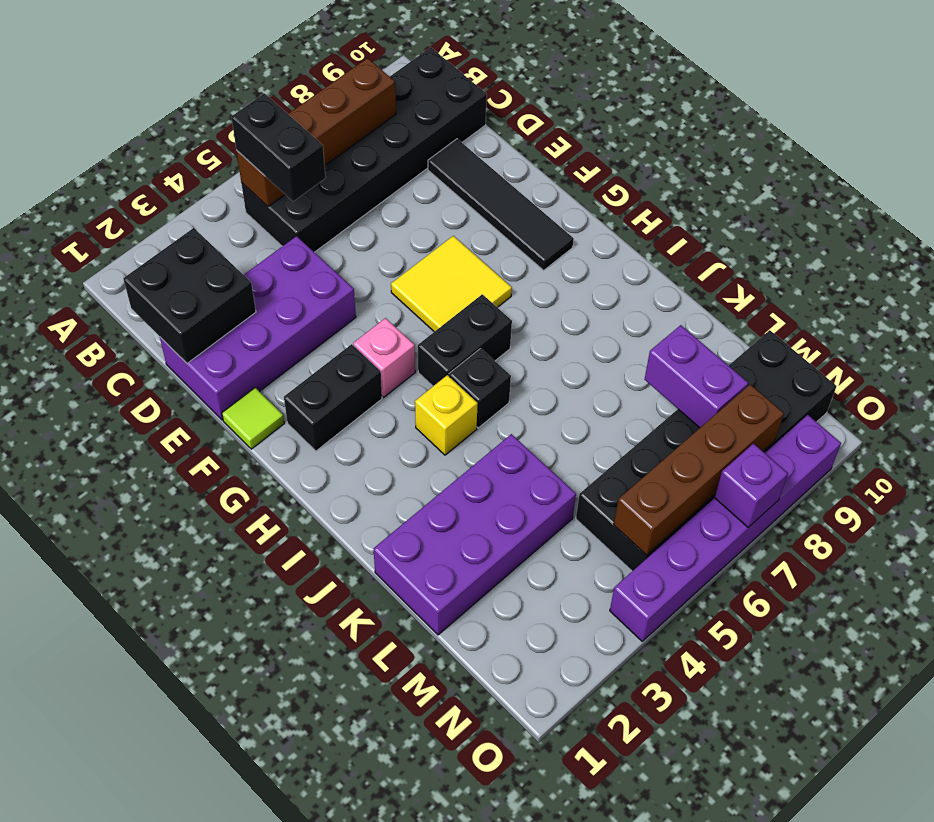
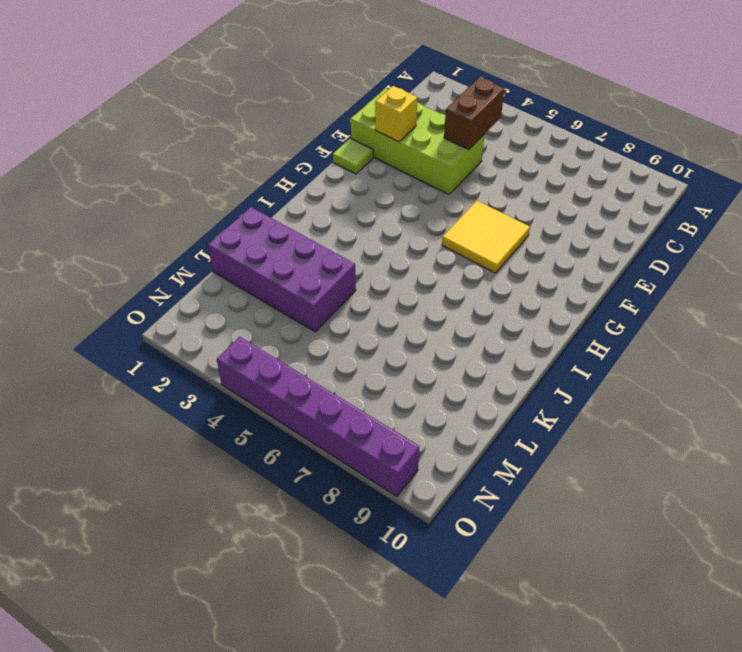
brown brick C4:D4 level 2 -> none
lime brick D1:E4 level 1 -> purple brick D1:E4 level 1
yellow brick E2 level 2 -> yellow brick I4 level 1
none -> black brick B5:C10 level 1
none -> black tile D9:G9 level 1
none -> black brick G2:G3 level 1

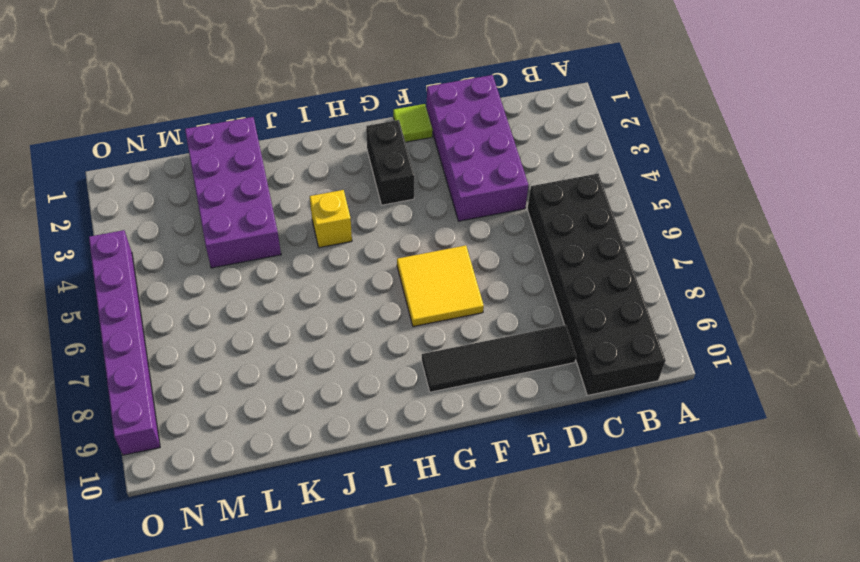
none -> pink brick G4 level 1
none -> black brick H5:H6 level 1
none -> black brick I5 level 1

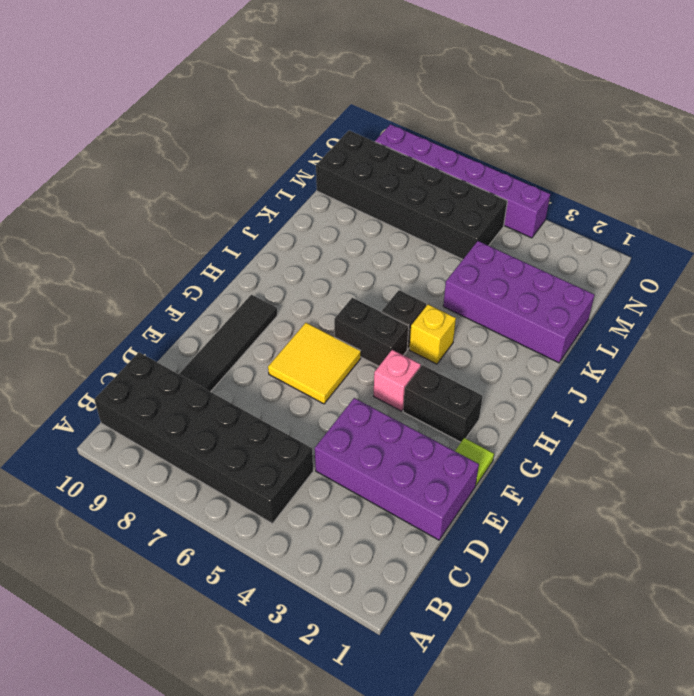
none -> brown brick B5:B8 level 2
none -> black brick C1:D2 level 2
none -> purple brick L8:M8 level 2

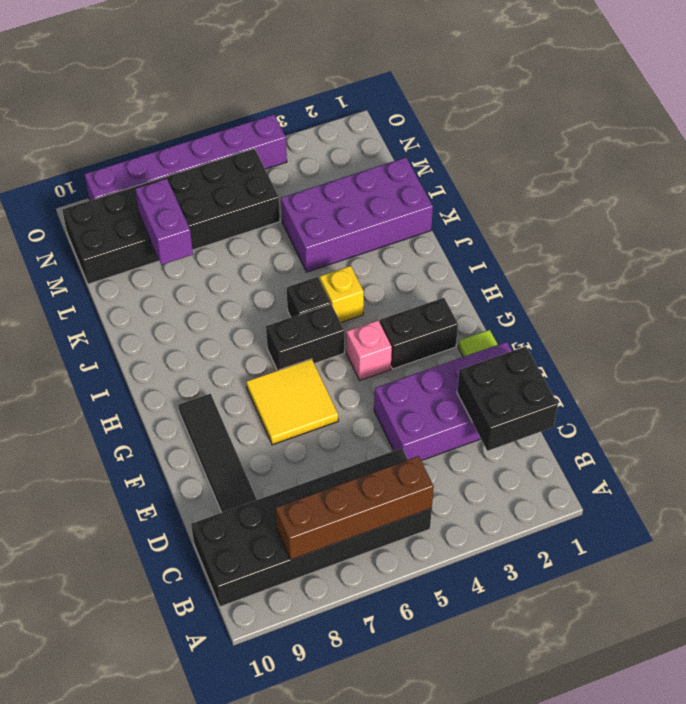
none -> brown brick N5:N8 level 2
none -> purple brick O7 level 2
none -> black brick B5:C5 level 3

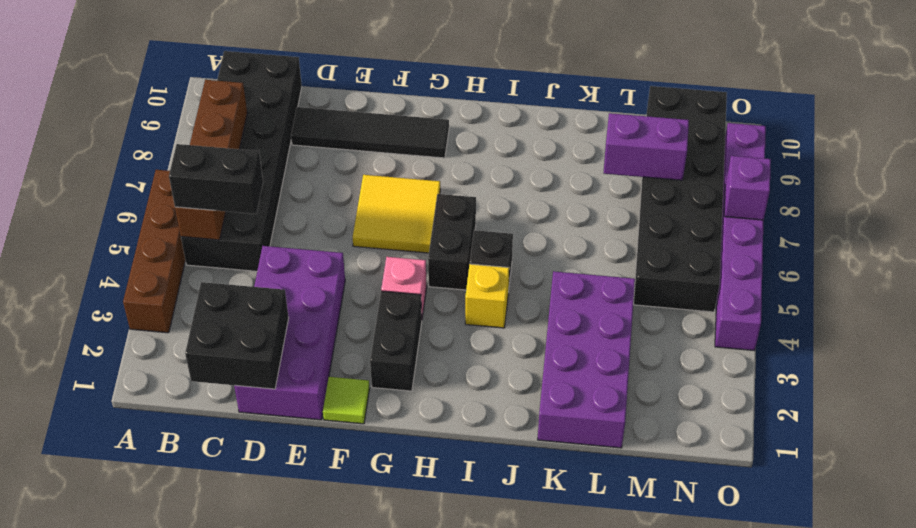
brown brick A3:A6 level 1 -> brown brick N5:N8 level 2

